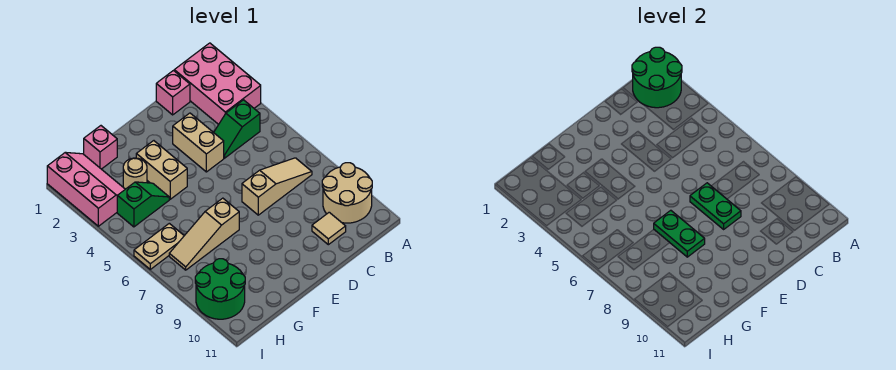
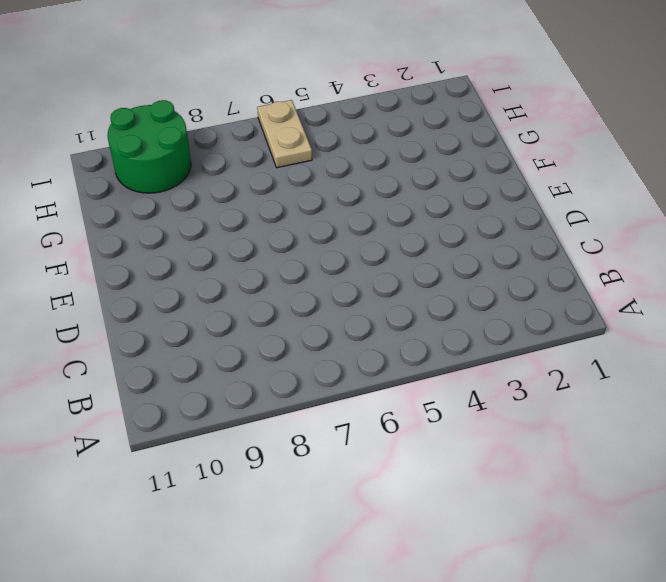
none -> pink brick A1:B3 level 1
none -> tan round brick A9:B10 level 1
none -> green slope B4:C4 level 1 top B

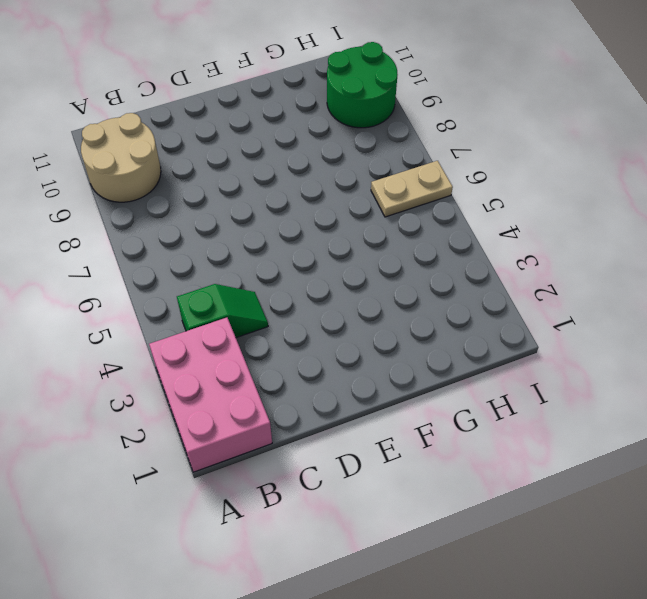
none -> tan slope B7:D7 level 1 top D
none -> pink brick C1 level 1
none -> tan tile C10 level 1

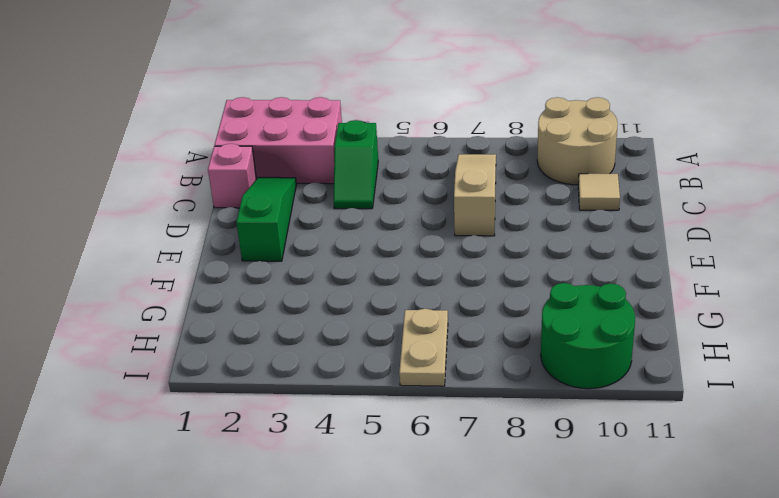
green slope C2:E2 level 1 top E -> none
none -> tan brick D3:D4 level 1
none -> tan brick F3:F4 level 1
none -> tan slope F7:H7 level 1 top F

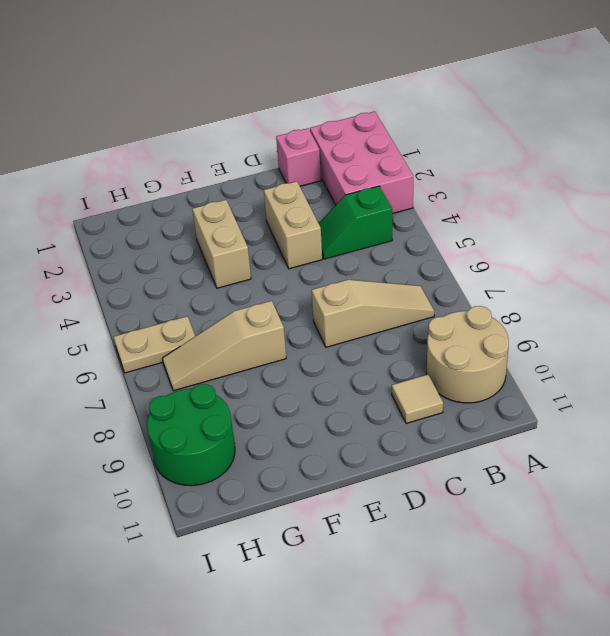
none -> pink brick G1 level 1
none -> tan round brick G3 level 1
none -> green slope G4:H4 level 1 top H

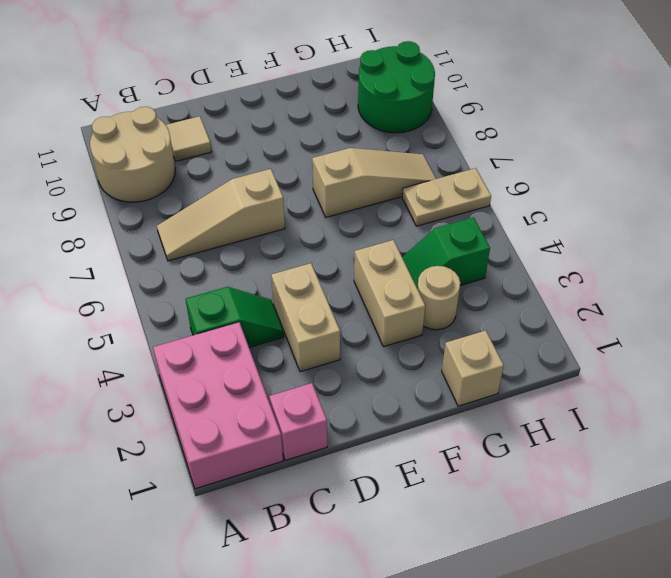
tan brick G1 level 1 -> pink brick G1 level 1
none -> pink slope H1:I3 level 1 top I
none -> green round brick A1:B2 level 2
none -> green plate D7:D8 level 2

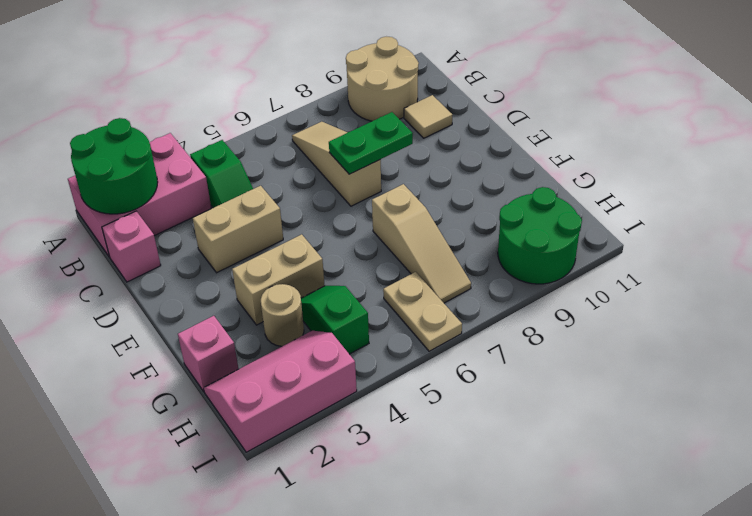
none -> green plate F7:F8 level 2

